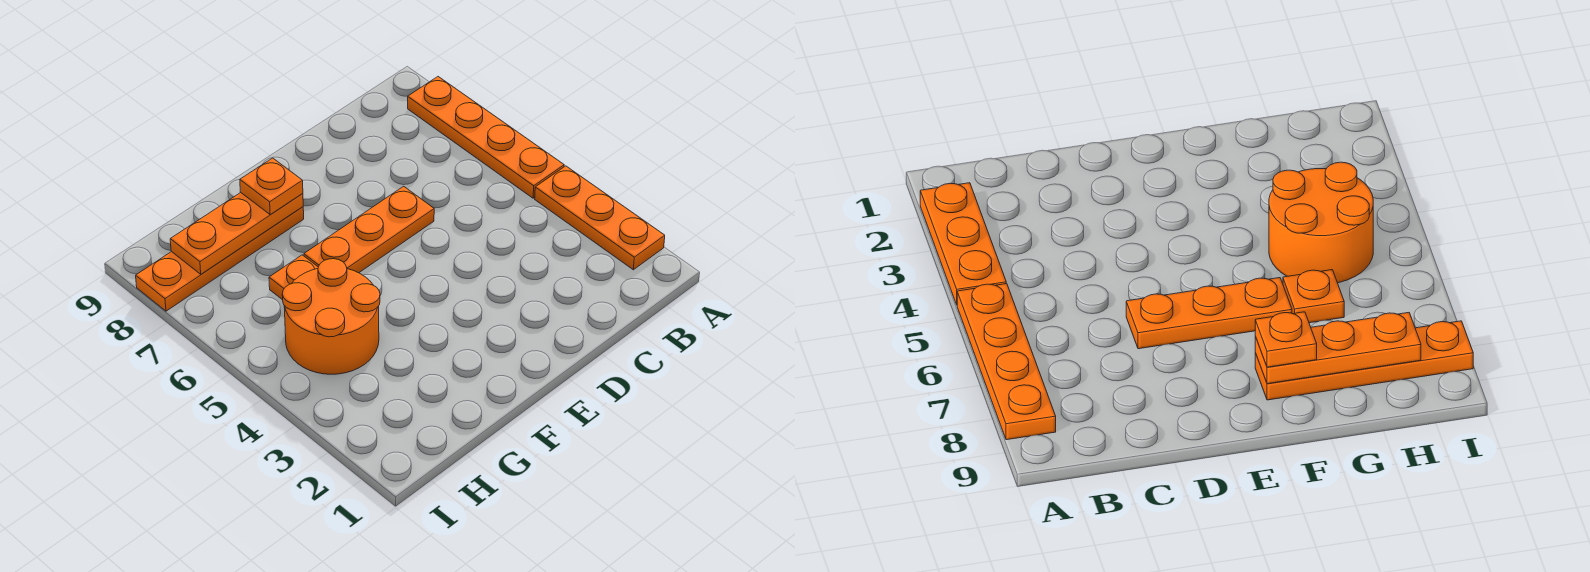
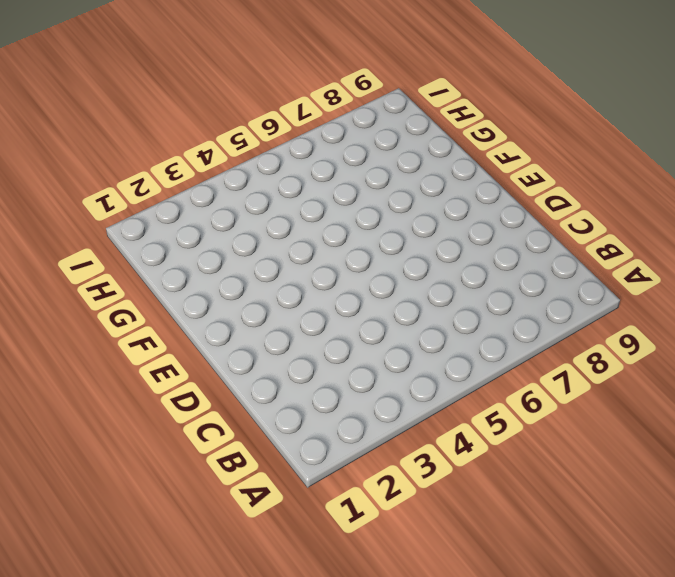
none -> orange plate A2:A4 level 1
none -> orange plate A5:A8 level 1

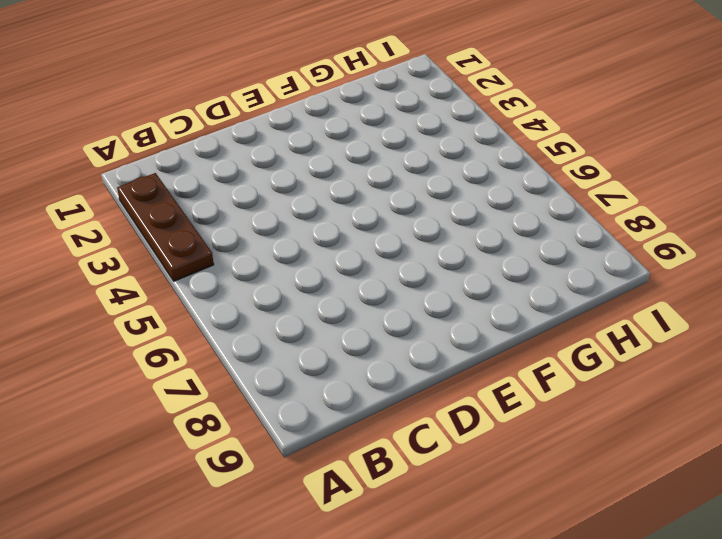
brown plate A2:A4 level 1 -> orange plate A2:A4 level 1
none -> orange plate A5:A8 level 1
none -> orange plate D6:F6 level 1

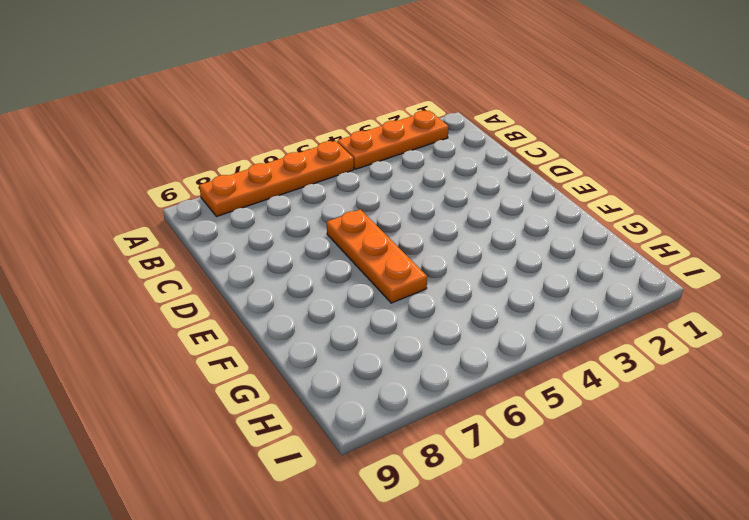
none -> orange plate F8:I8 level 1
none -> orange round brick G4:H5 level 1

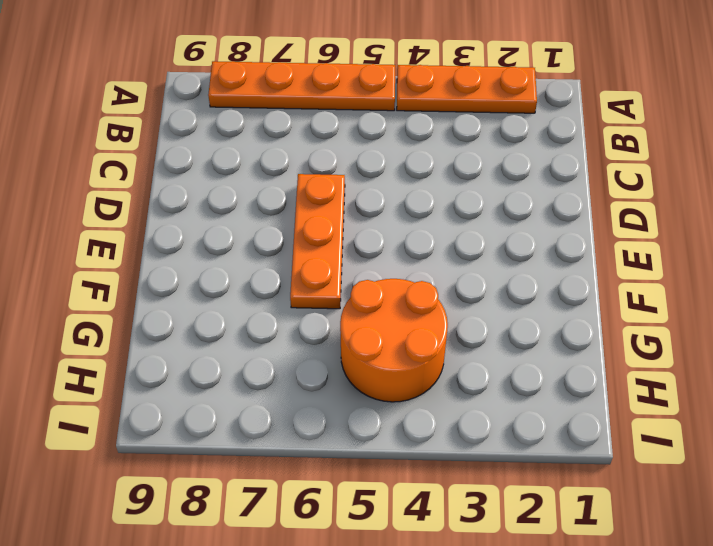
none -> orange plate F8:I8 level 1
none -> orange plate G6 level 1

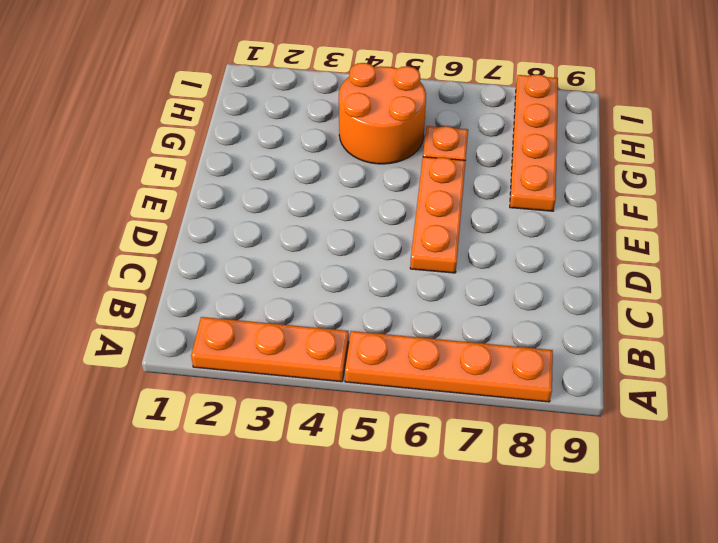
none -> orange plate F8:H8 level 2
none -> orange plate F8 level 3

